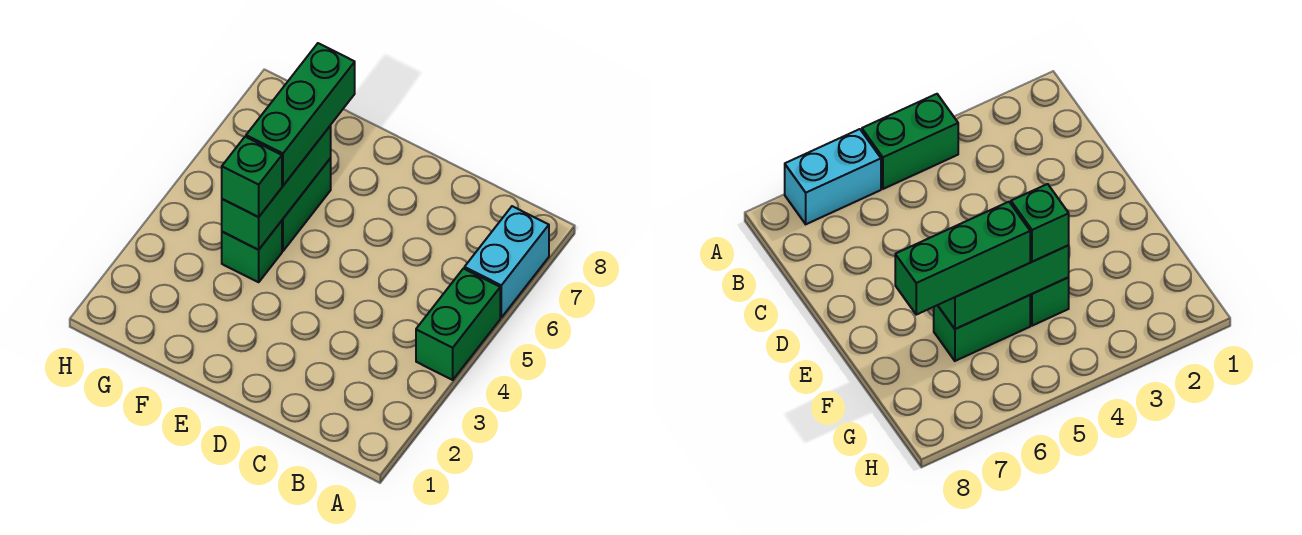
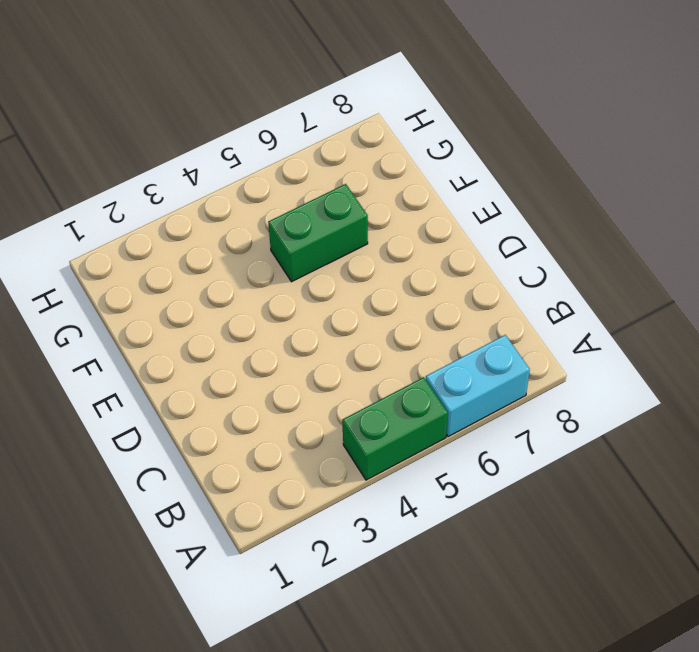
none -> green brick F4 level 1
none -> green brick F4:F6 level 2

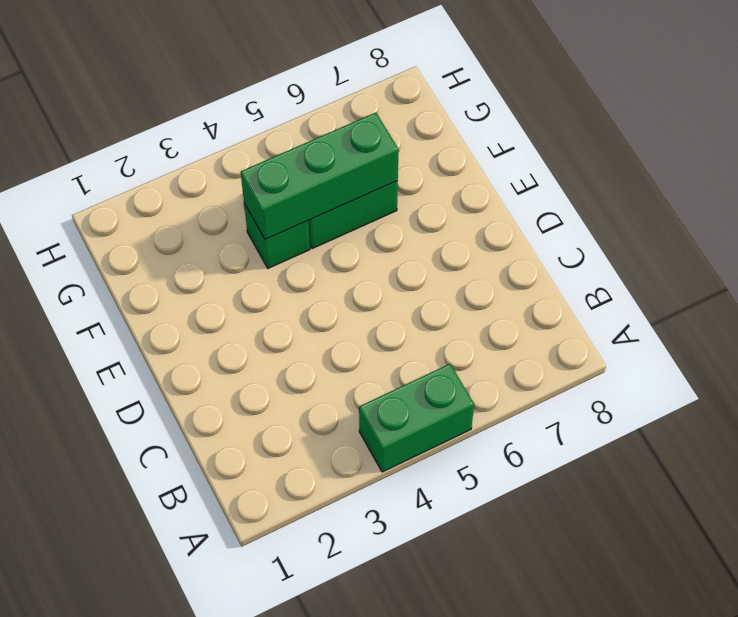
none -> cyan brick A6:A7 level 1
none -> green brick F4 level 3

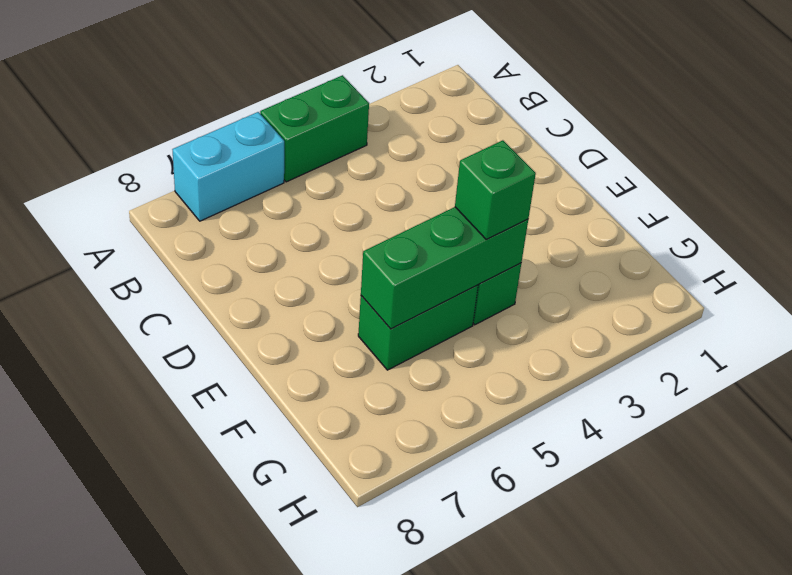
none -> green brick F5:F7 level 3

